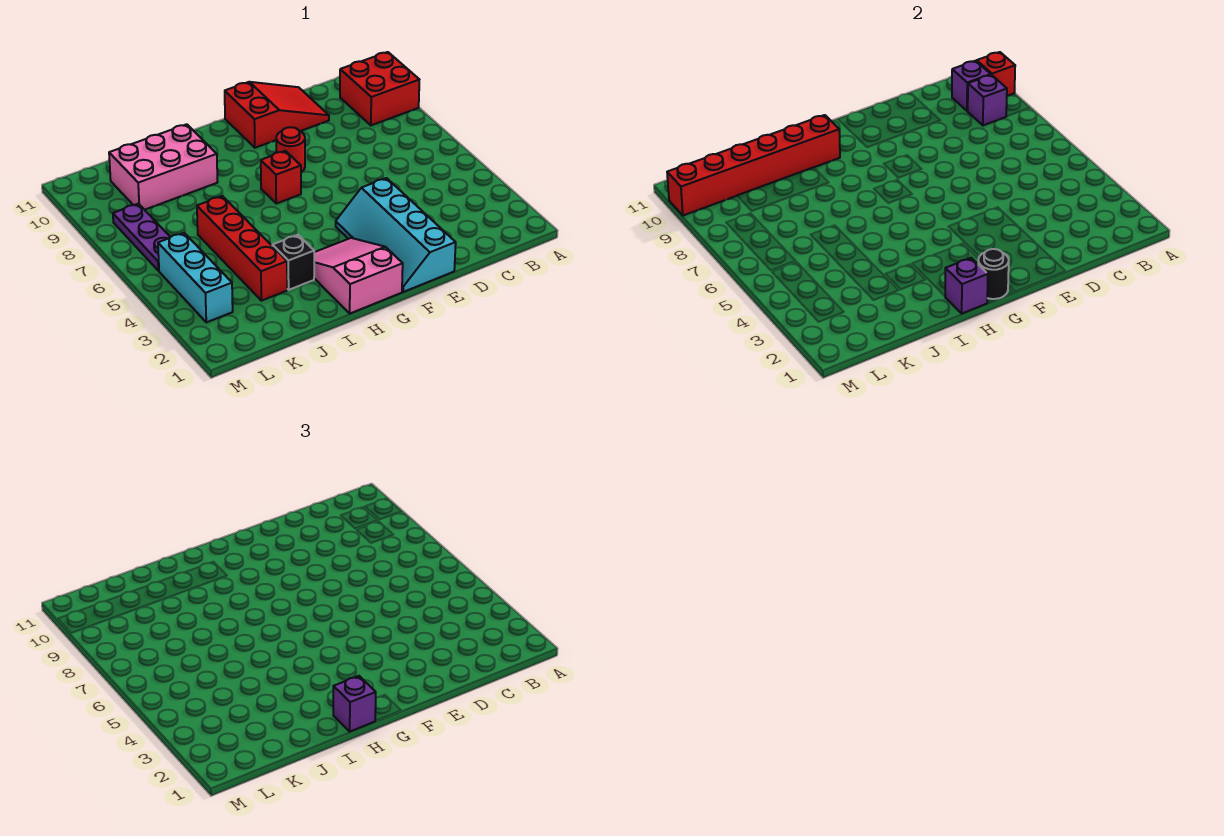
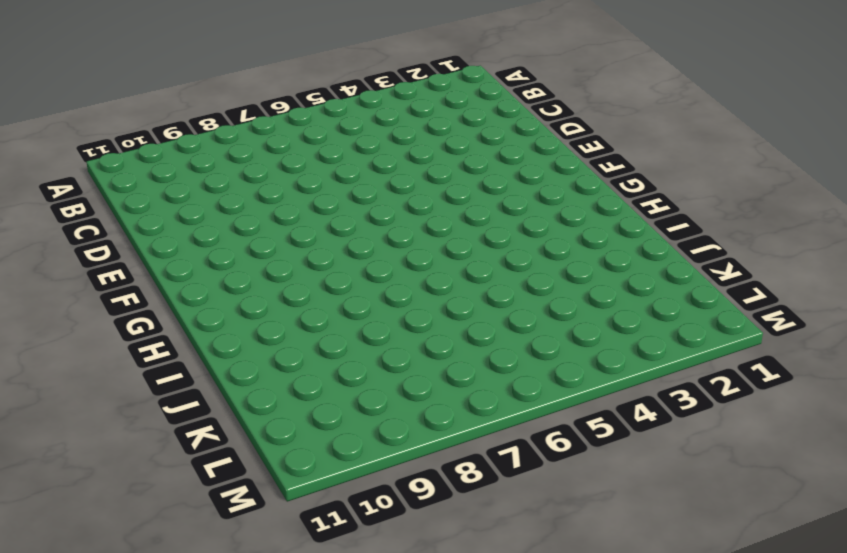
none -> red brick A9:B10 level 1
none -> red slope D10:F11 level 1 top F
none -> cyan slope E1:F4 level 1 top E

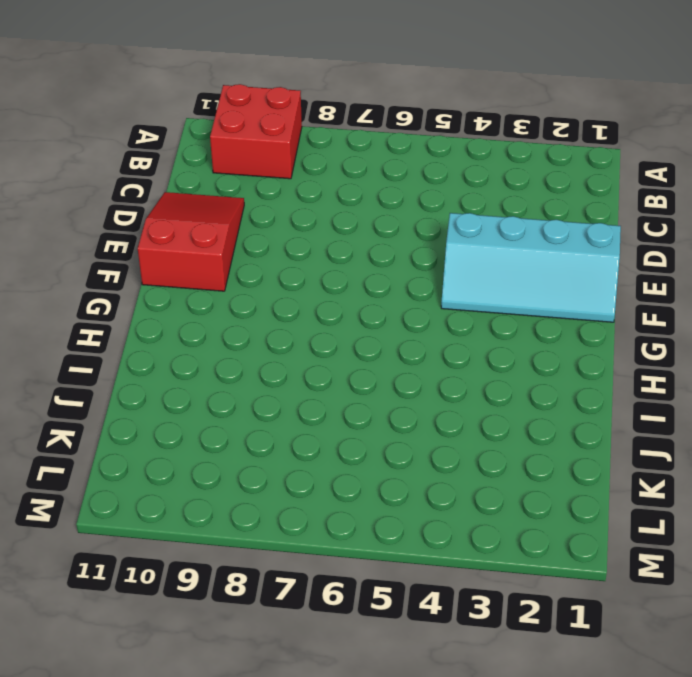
none -> red round brick F8 level 1
none -> pink slope G1:H3 level 1 top 1
none -> red brick G7 level 1

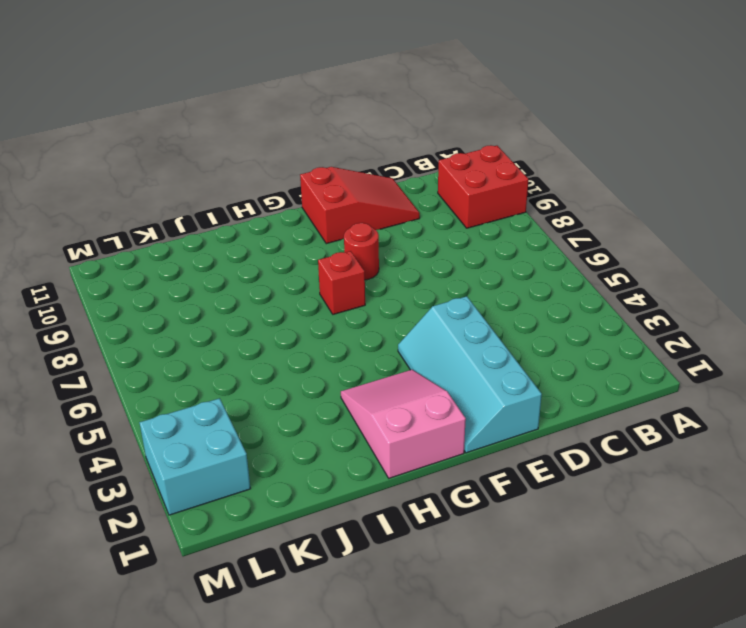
cyan brick L2:M3 level 1 -> cyan brick L3:L5 level 1
none -> black brick I3 level 1
none -> pink brick I9:K10 level 1
none -> red brick J3:J6 level 1

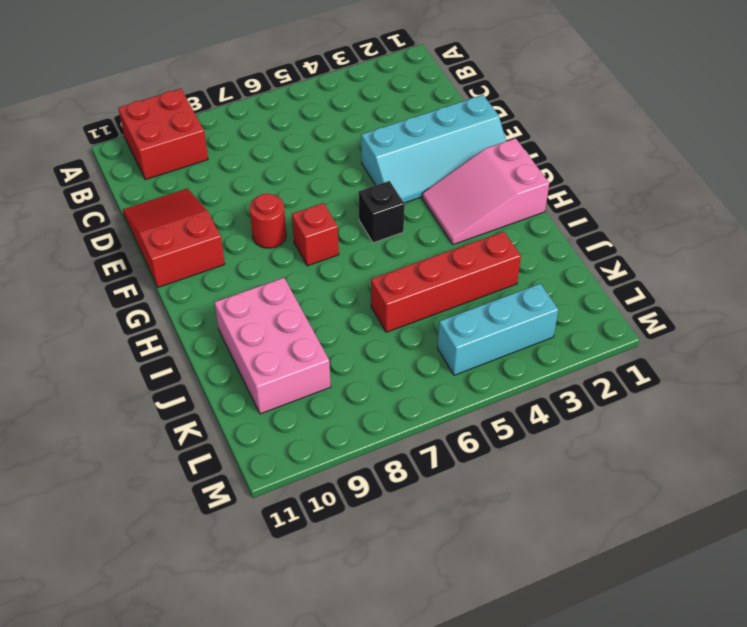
black brick G5 level 1 -> black brick I3 level 1
none -> purple plate L6:L8 level 1
none -> red brick A10 level 2
none -> purple brick B9 level 2

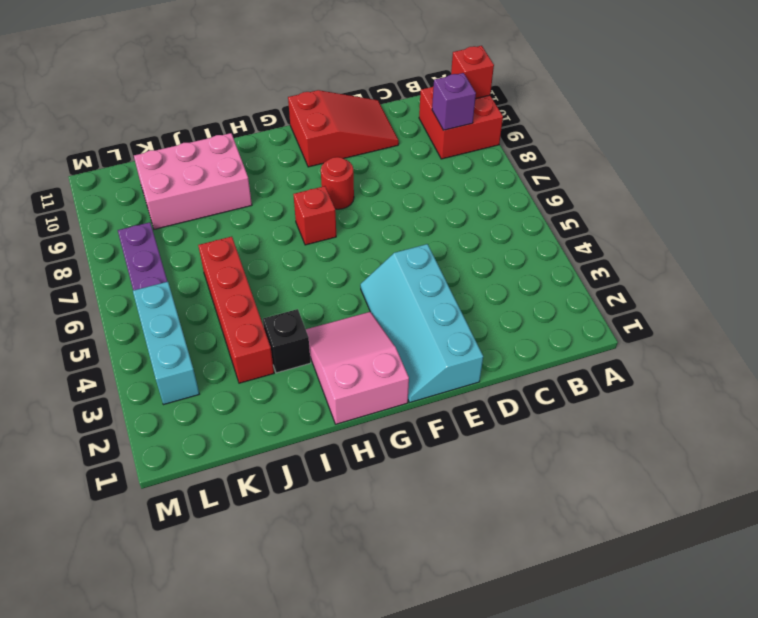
none -> purple brick B10 level 2
none -> black round brick G1 level 2
none -> purple brick H1 level 2

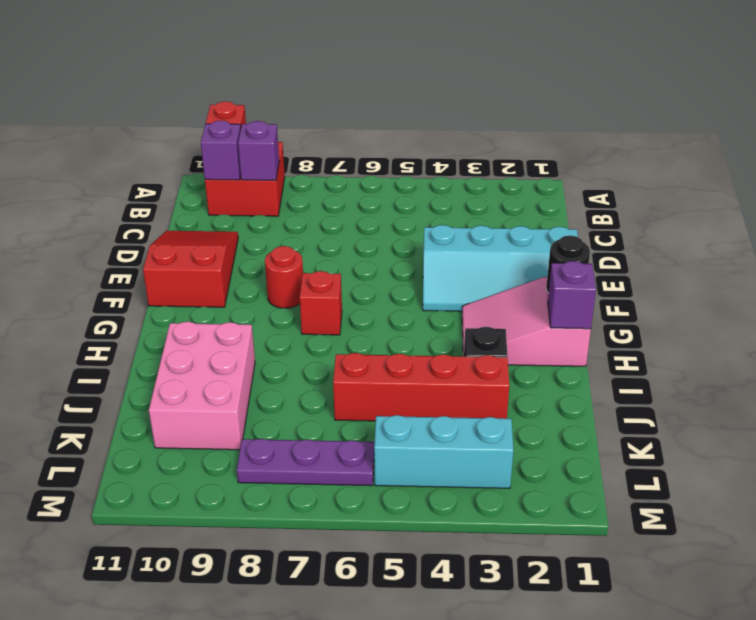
none -> red brick H10:M10 level 2
none -> purple brick H1 level 3

